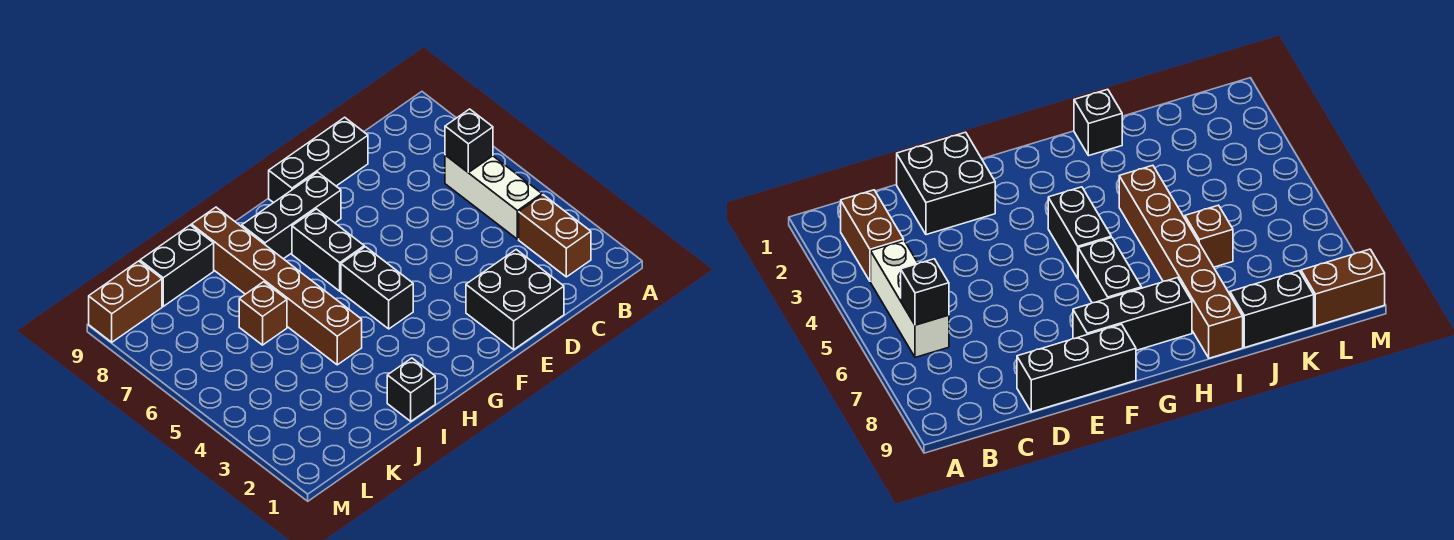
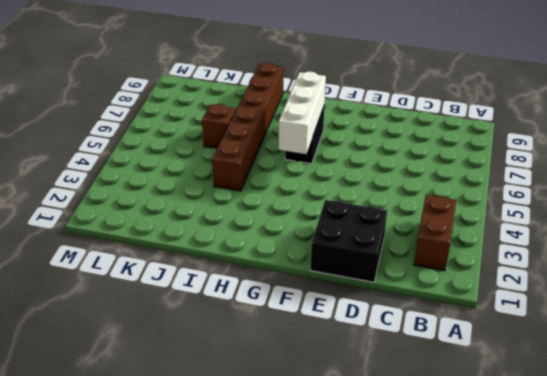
white brick G5:G7 level 2 -> white brick B4:B6 level 1
none -> black brick D9:F9 level 1
none -> black brick F8:H8 level 1
none -> black brick G4:G5 level 1

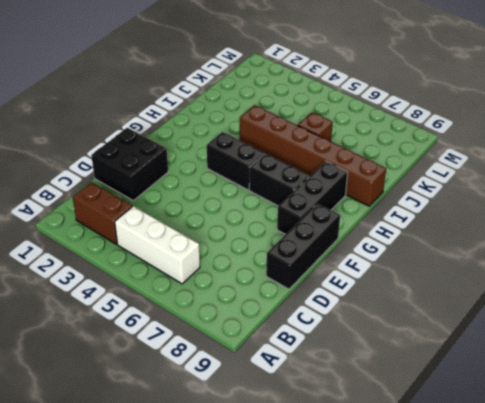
none -> black brick I1 level 1
none -> black brick J9:K9 level 1
none -> brown brick L9:M9 level 1

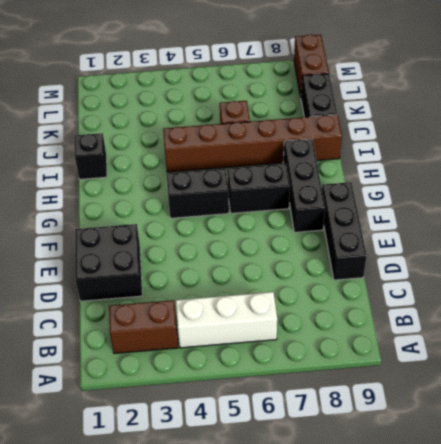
none -> black brick B6 level 2

